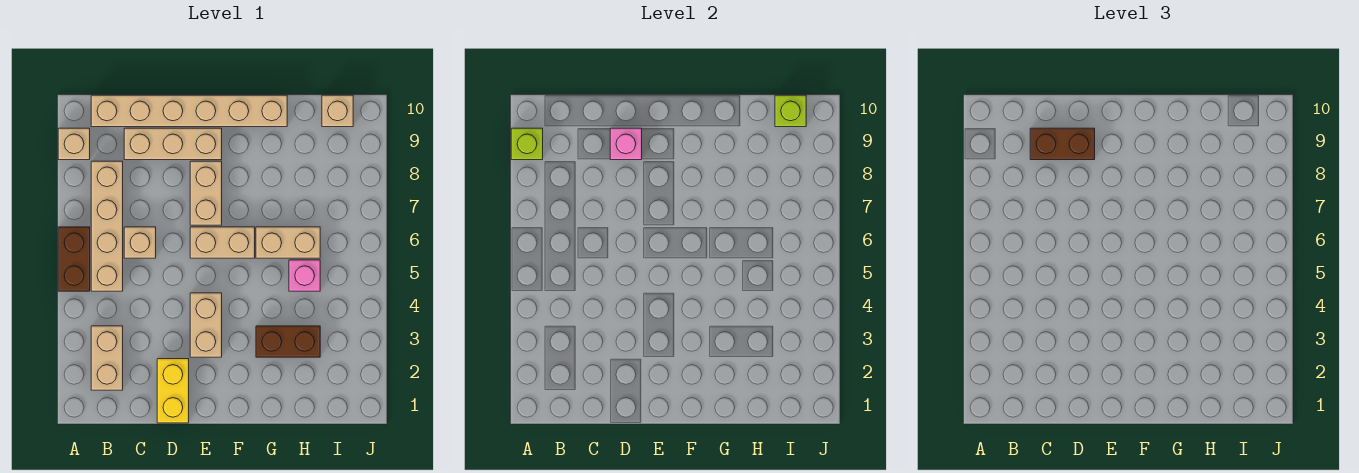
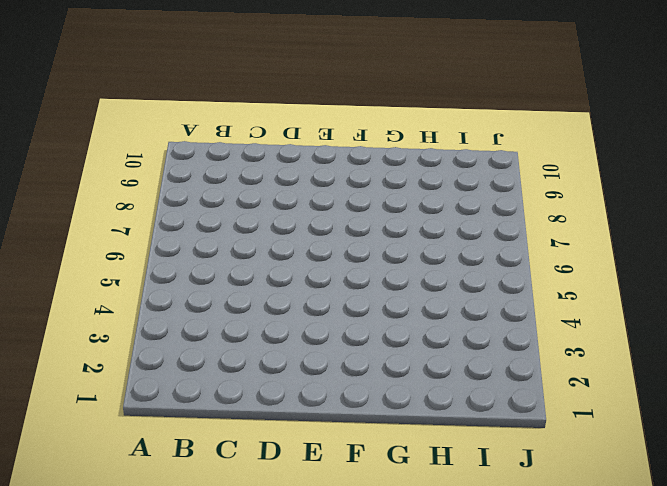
none -> brown brick A5:A6 level 1
none -> tan brick A9 level 1
none -> tan brick B2:B3 level 1

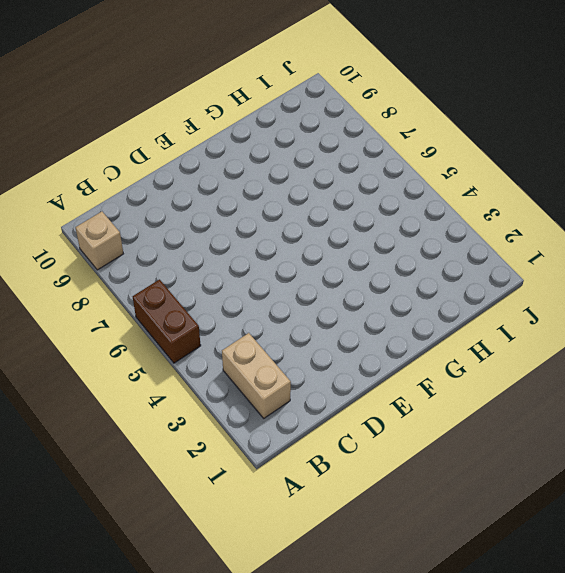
none -> tan brick B5:B8 level 1
none -> tan brick B10:G10 level 1
none -> tan brick C6 level 1

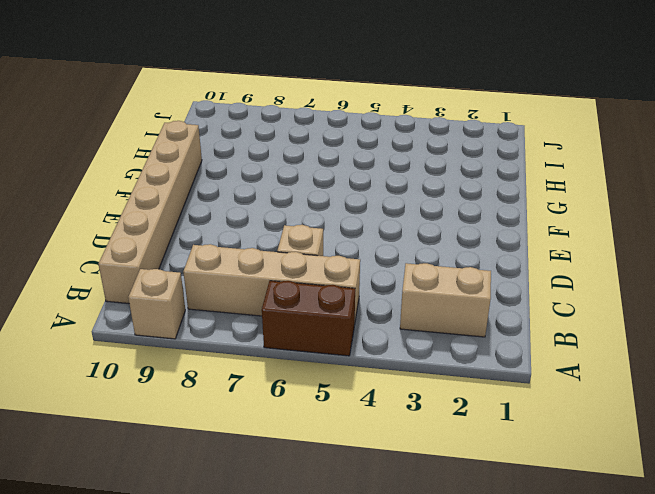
none -> tan brick C9:E9 level 1
none -> yellow brick D1:D2 level 1
none -> tan brick E3:E4 level 1

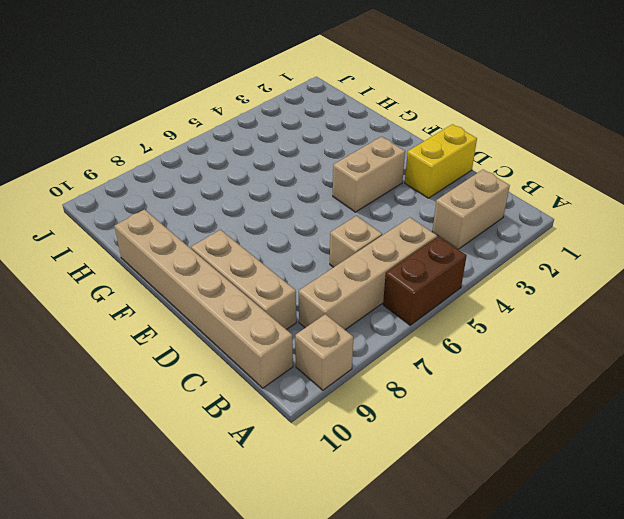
none -> tan brick E6:F6 level 1
none -> tan brick E7:E8 level 1
none -> brown brick G3:H3 level 1

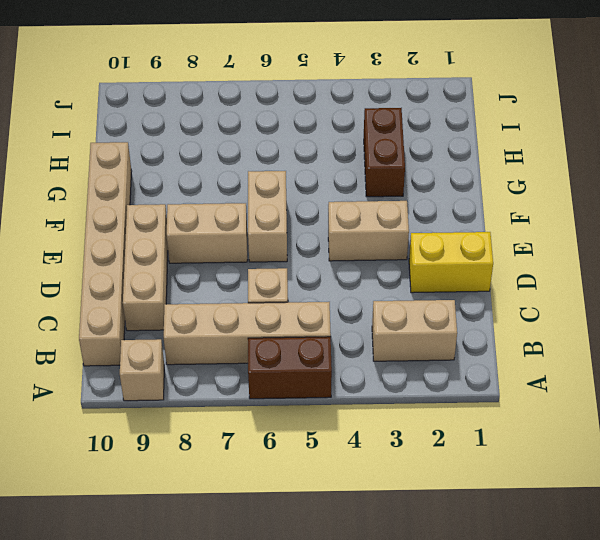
none -> tan brick G6:H6 level 1
none -> pink brick H5 level 1
none -> tan brick I10 level 1

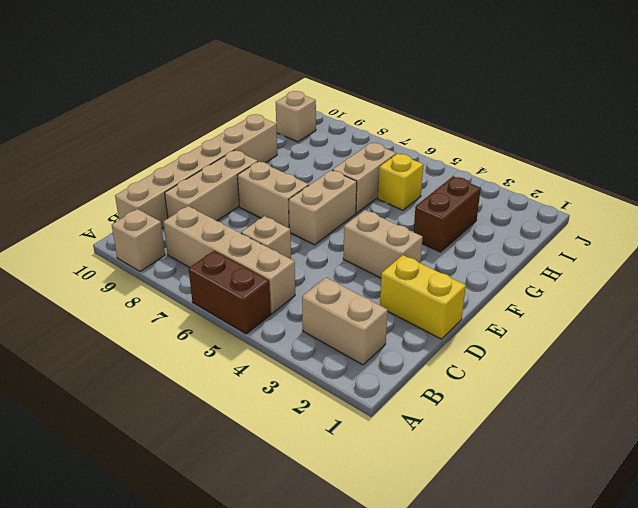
yellow brick H5 level 1 -> pink brick H5 level 1
none -> lime brick A9 level 2
none -> pink brick D9 level 2
none -> lime brick I10 level 2

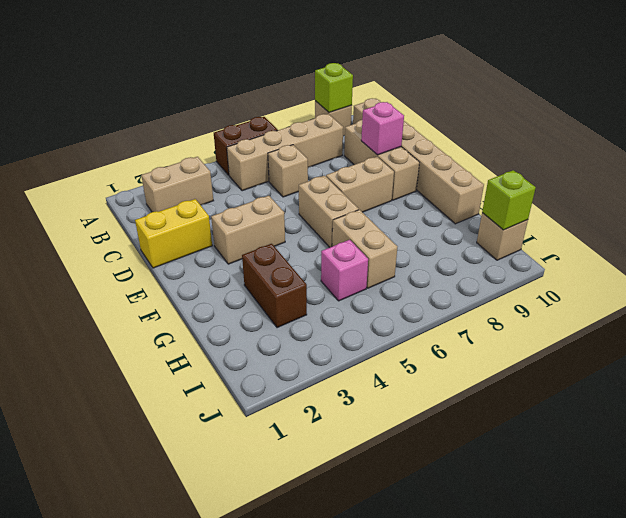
none -> brown brick C9:D9 level 3

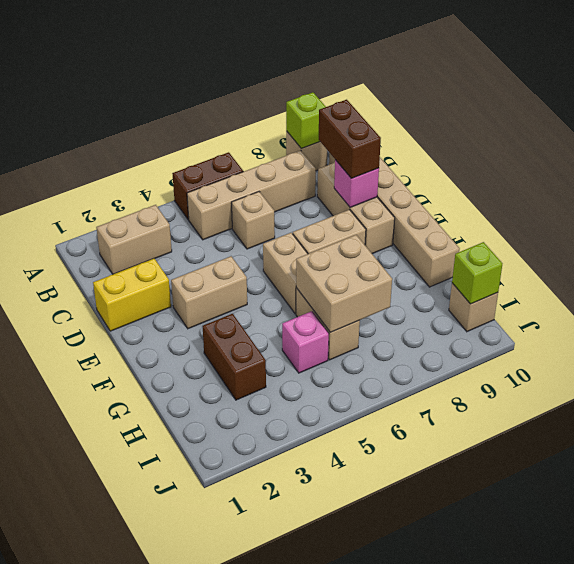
tan brick G6:H7 level 2 -> none

